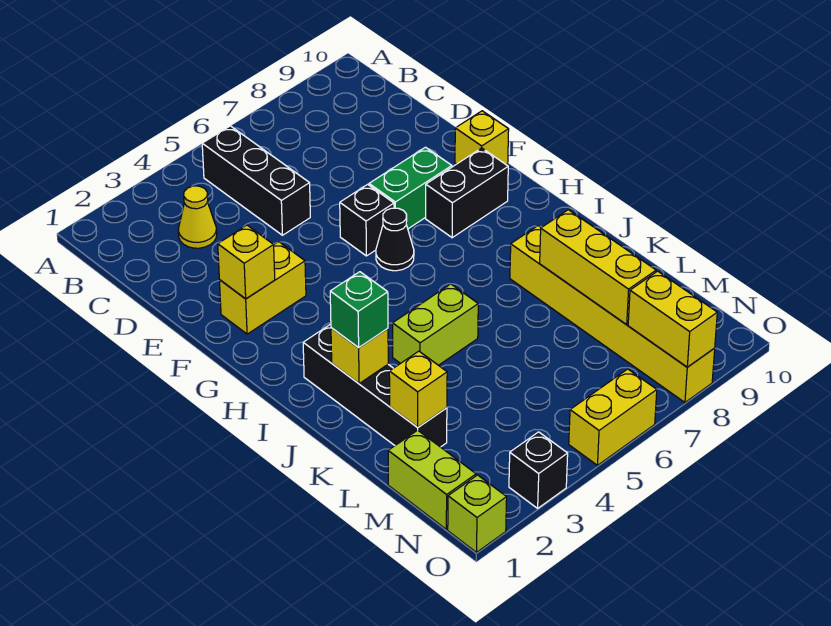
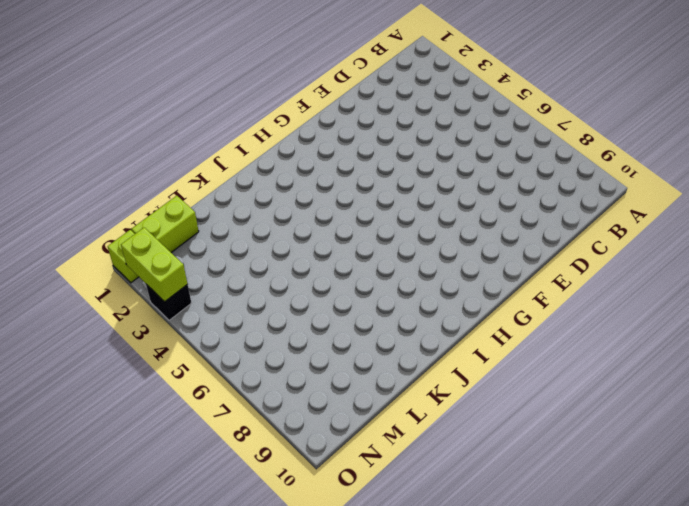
lime brick O2:O3 level 2 -> lime brick J4:J5 level 1
none -> black brick B5:D5 level 1
none -> yellow cone C3 level 1
none -> yellow brick F2:F3 level 1

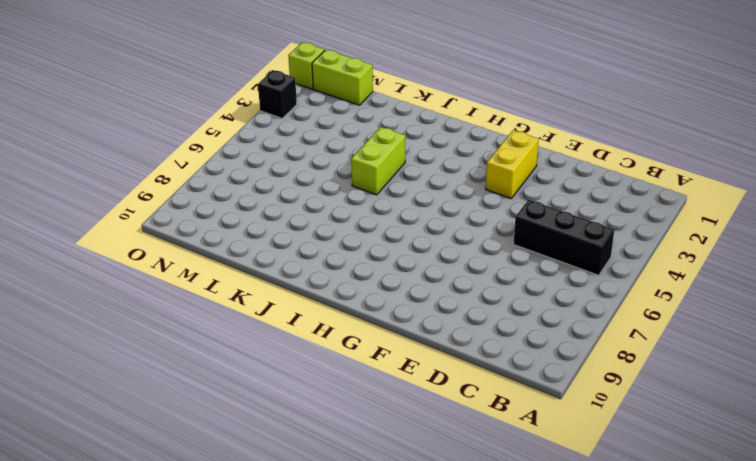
none -> yellow cone C3 level 1
none -> black brick F6 level 1
none -> green brick F7:F8 level 1

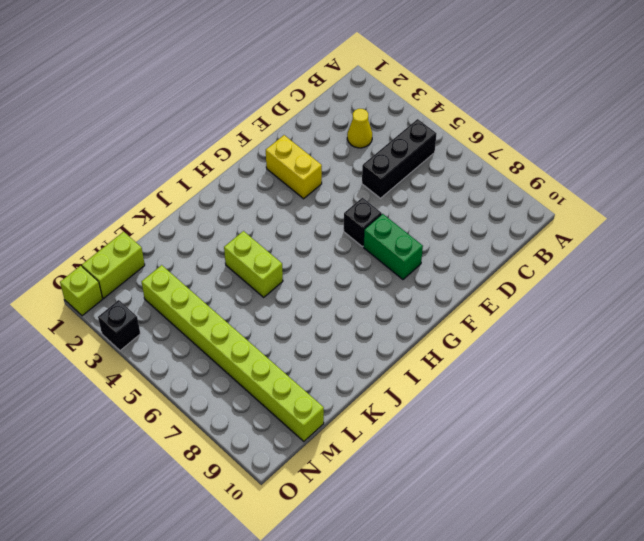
lime brick M3:M10 level 1 -> yellow brick J8:O8 level 1
none -> yellow brick F10 level 1
none -> black cone G6 level 1
none -> black brick G8:G9 level 1

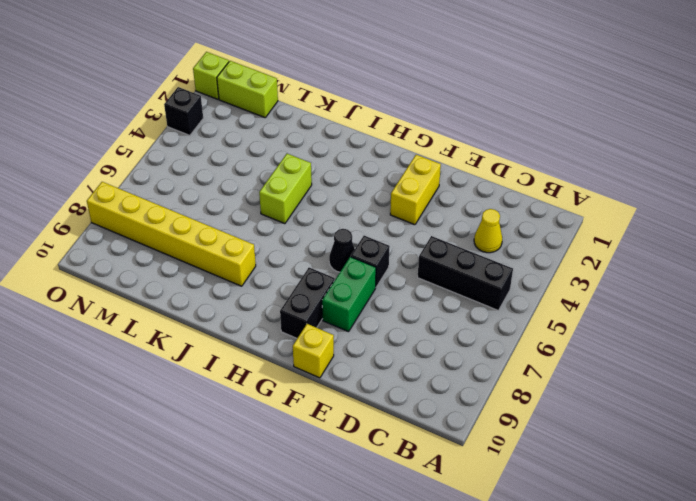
none -> black brick I2:L2 level 1
none -> yellow brick O5:O6 level 1
none -> yellow brick F2 level 2

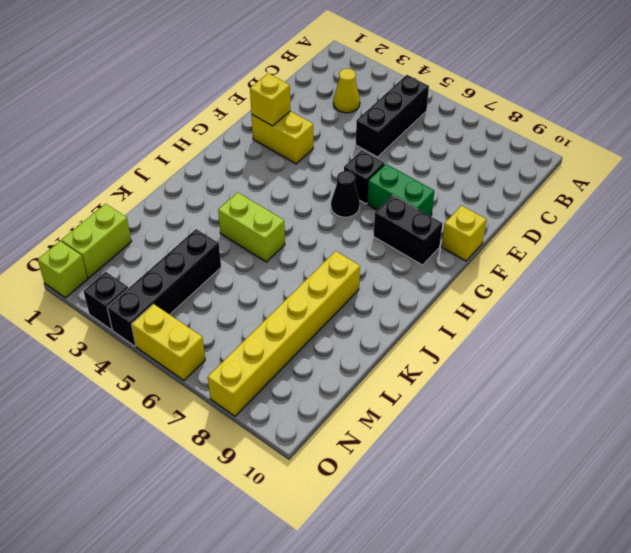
black brick L4:O4 level 1 -> black brick I2:L2 level 1
none -> yellow brick J2 level 2
none -> yellow brick K8:M8 level 2
none -> yellow brick L2 level 2

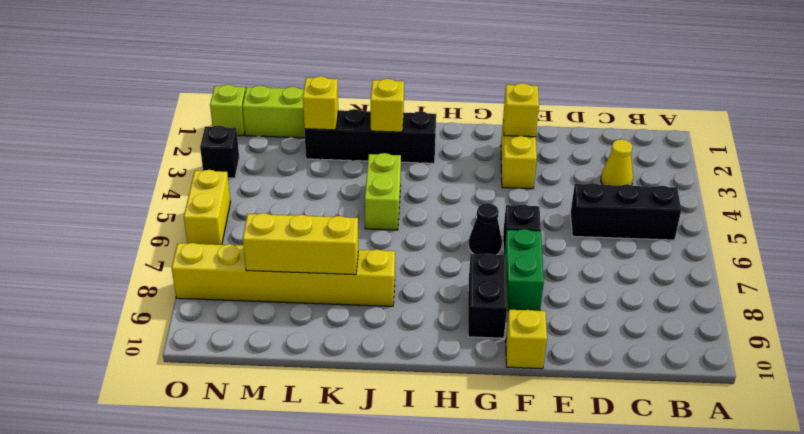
none -> yellow brick N8:O8 level 2
none -> green brick J2 level 3

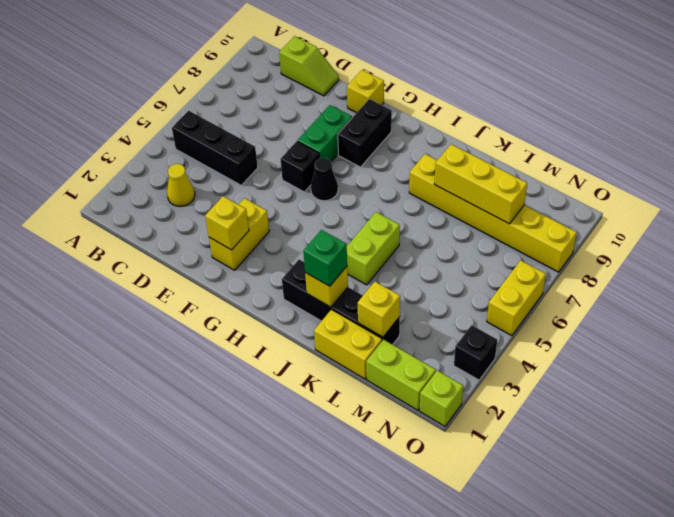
lime slope C10:D10 level 1 top C -> none
yellow brick K1:L1 level 1 -> yellow brick N8:O8 level 2

